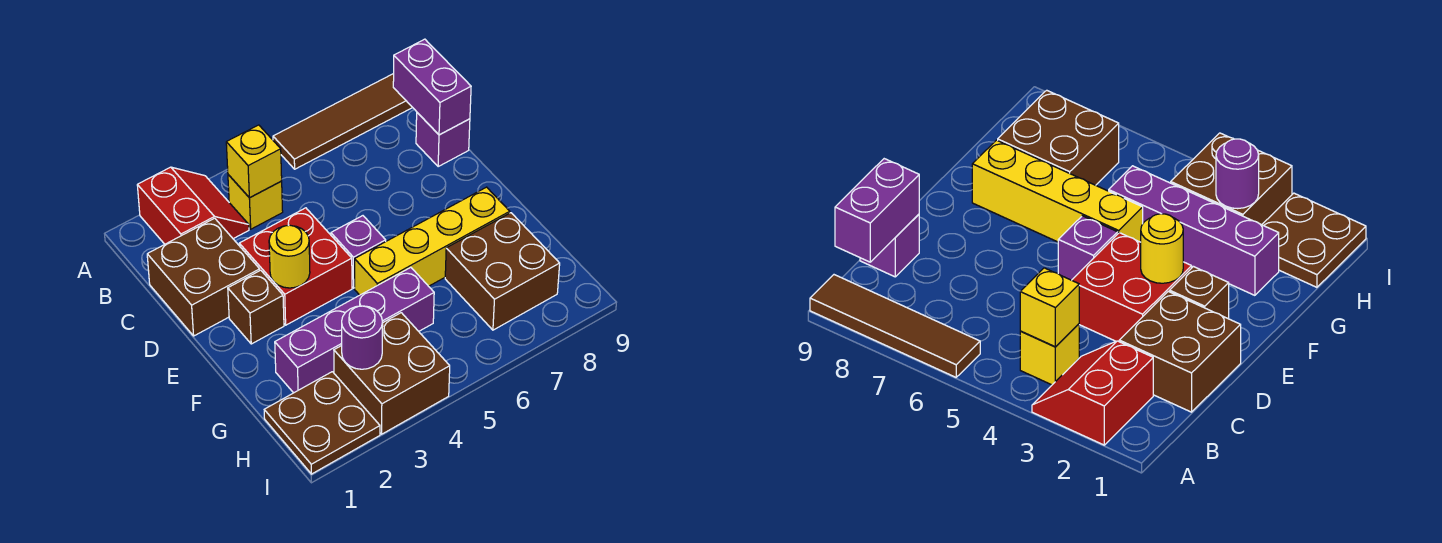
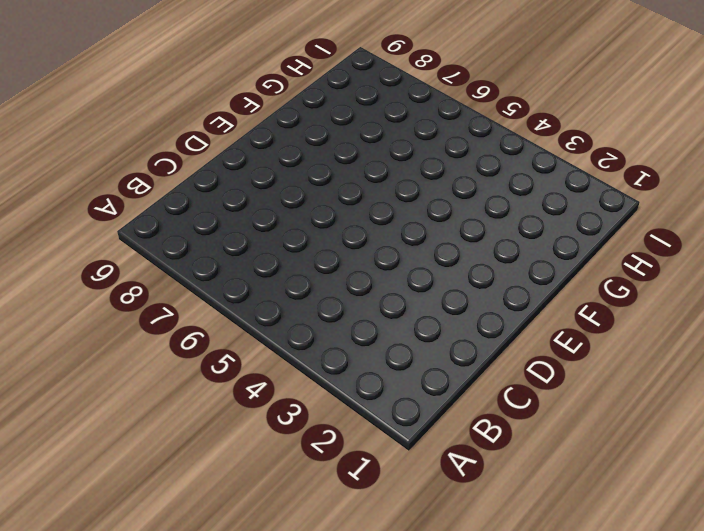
none -> red slope A2:B3 level 1 top 2
none -> brown tile A6:A9 level 1
none -> yellow brick B4 level 1

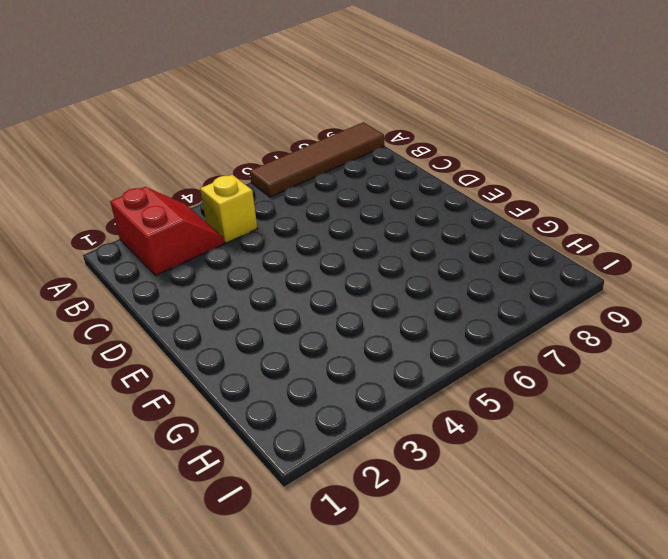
none -> brown brick C1:D2 level 1
none -> purple brick C9 level 1
none -> red brick D3:E4 level 1

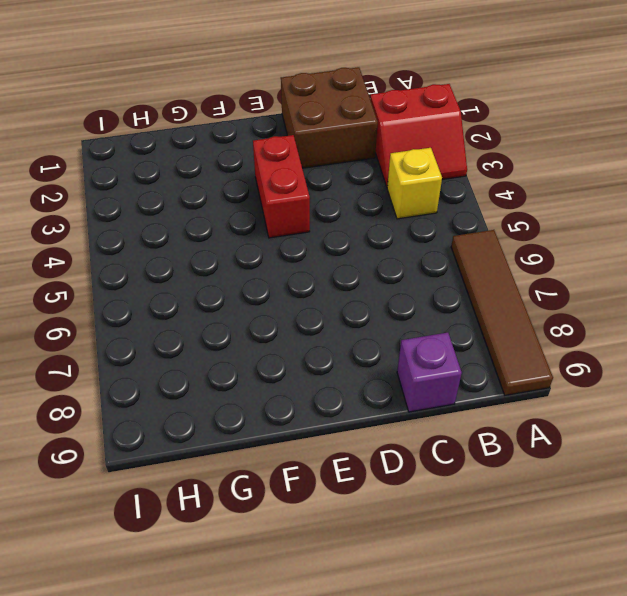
red brick E3:E4 level 1 -> red brick D3:E4 level 1
none -> brown brick E2 level 1
none -> purple brick E5 level 1
none -> yellow brick F5:F8 level 1

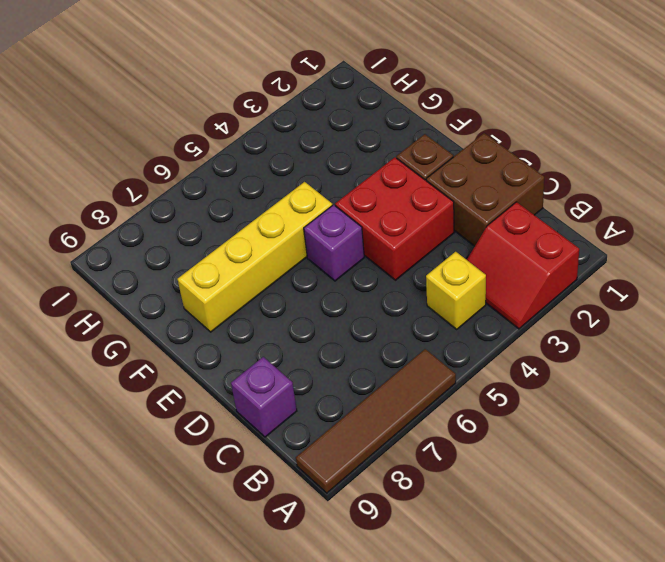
none -> purple brick G2:G5 level 1
none -> brown brick G7:H8 level 1
none -> brown plate H1:I2 level 1

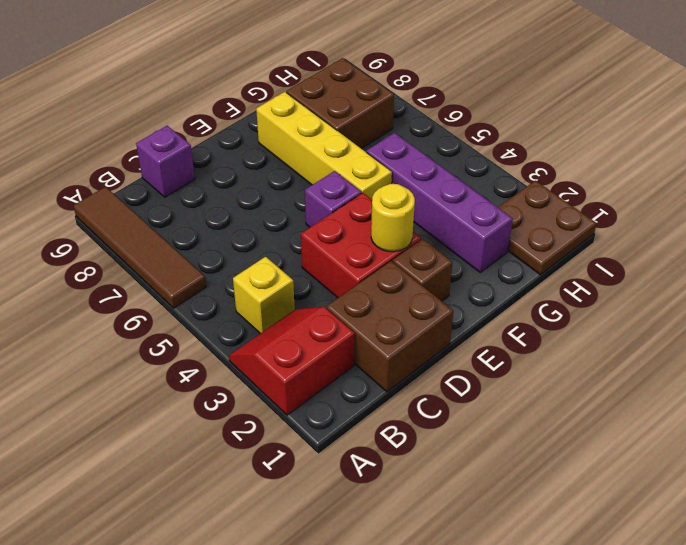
none -> brown brick H3:I4 level 1
none -> yellow brick B4 level 2
none -> purple brick B9:C9 level 2

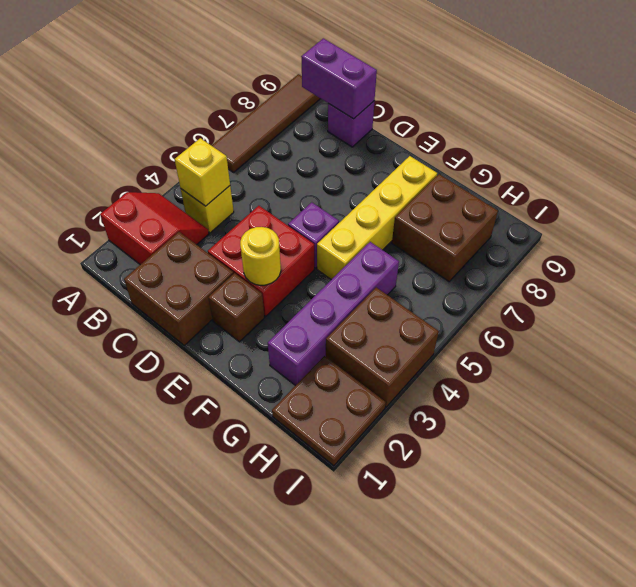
none -> purple round brick H3 level 2

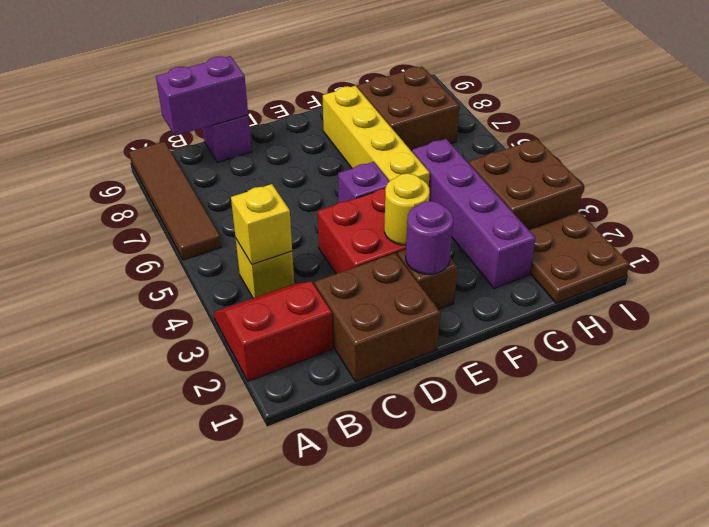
purple round brick E2 level 2 -> purple round brick H3 level 2

